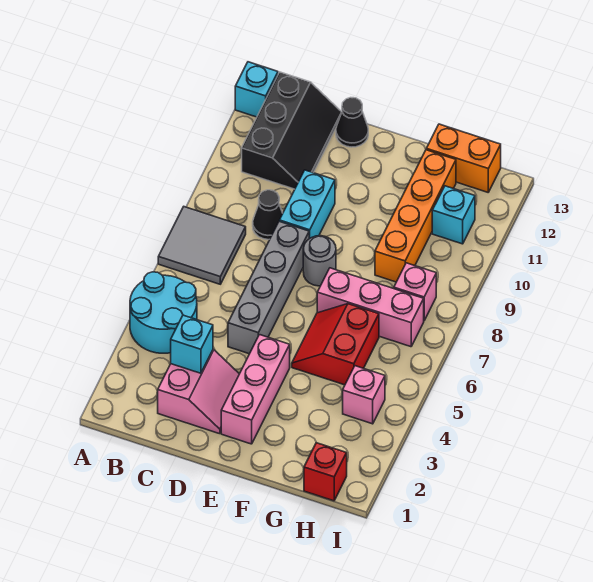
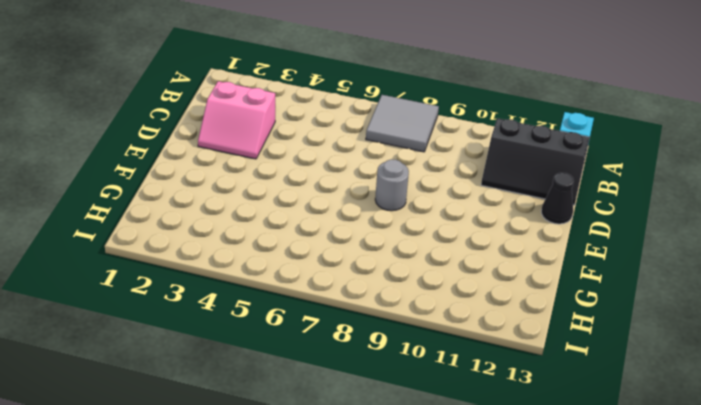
none -> cyan round brick A4:B5 level 1
none -> black cone C9 level 1
none -> grey brick D5:D8 level 1

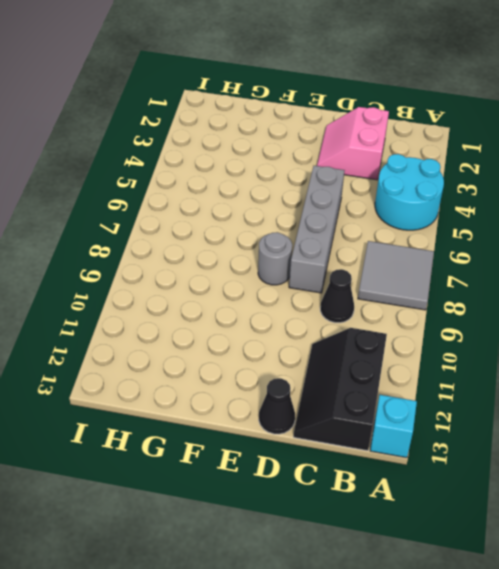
none -> cyan brick D9:D10 level 1
none -> pink brick E2:E4 level 1
none -> red slope F5:G6 level 1 top G

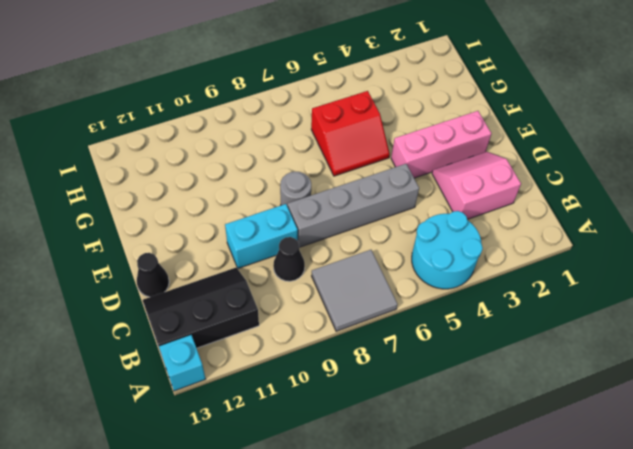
none -> pink brick F7:H7 level 1
none -> orange brick G9:G12 level 1
none -> orange brick G13:H13 level 1

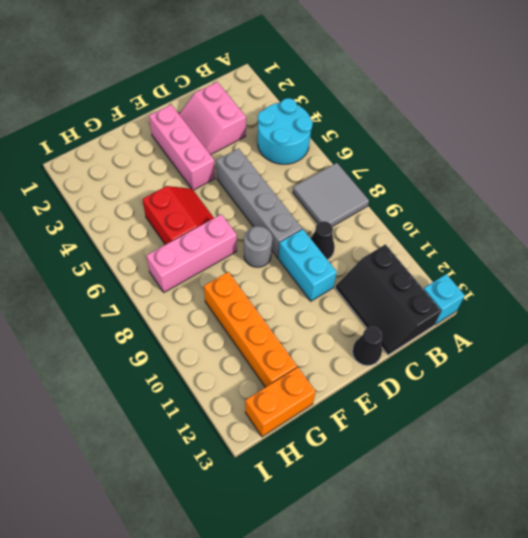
none -> red brick H1 level 1
none -> pink brick H4 level 1
none -> pink brick H8 level 1

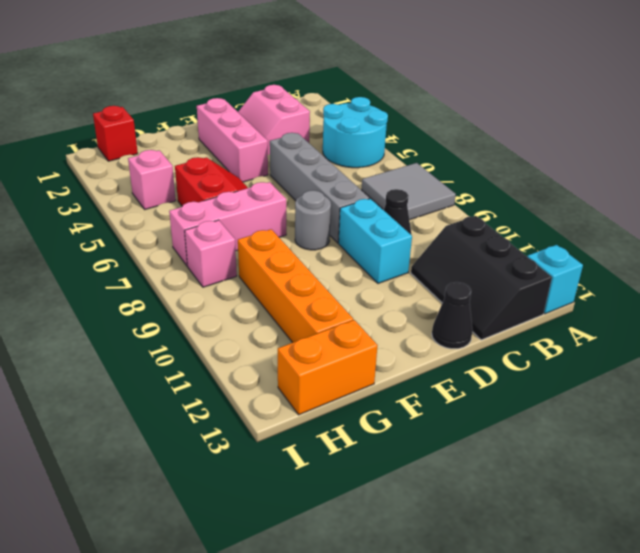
none -> cyan brick H11 level 1
none -> cyan brick C3 level 2

